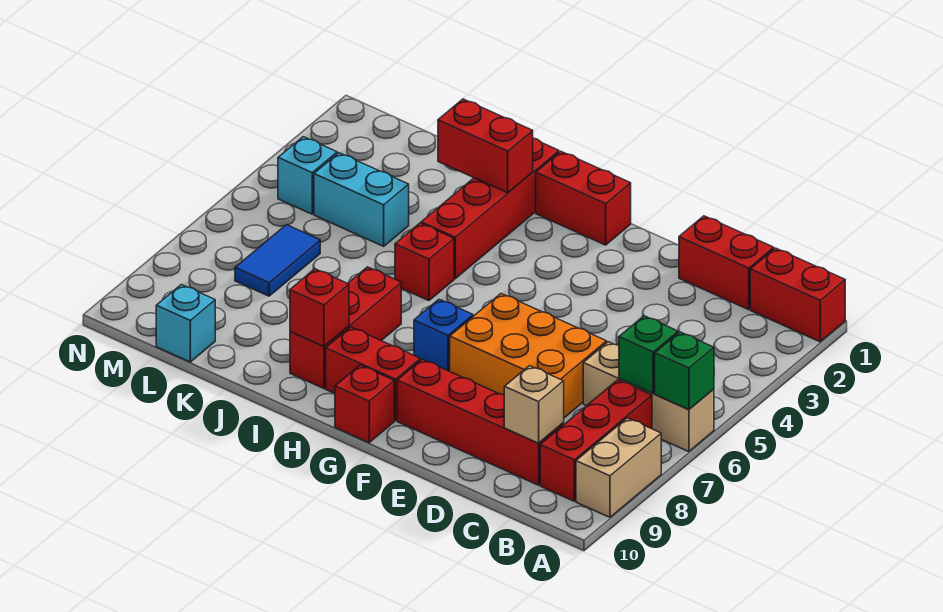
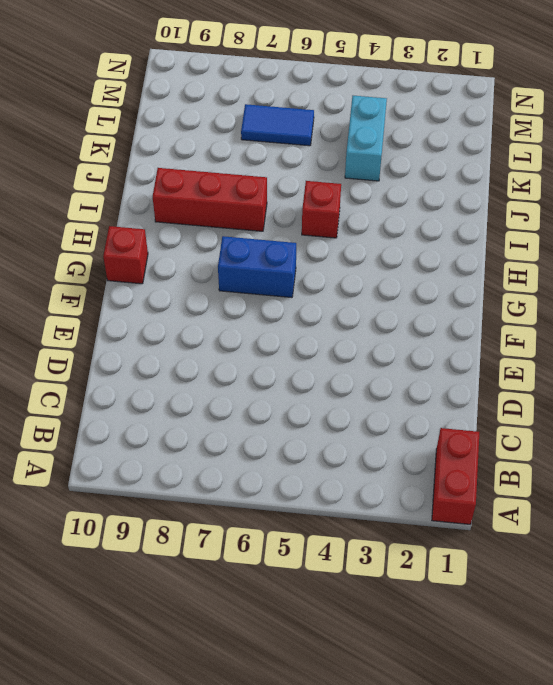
blue brick G6:G7 level 1 -> blue brick G7 level 1
none -> tan brick A6:C6 level 1
none -> tan brick A8:A9 level 1
none -> red brick B7:B9 level 1

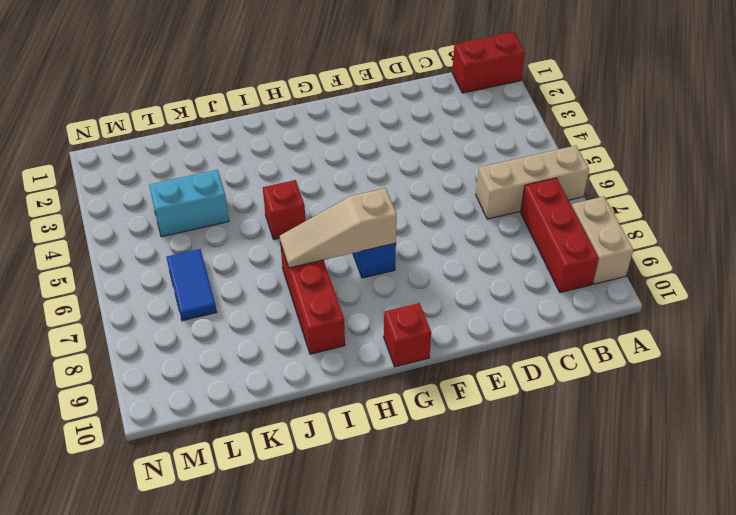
tan slope G7:I7 level 2 top G -> none
none -> red brick C1:D1 level 1
none -> red brick C9:F9 level 1
none -> orange brick D6:F7 level 1

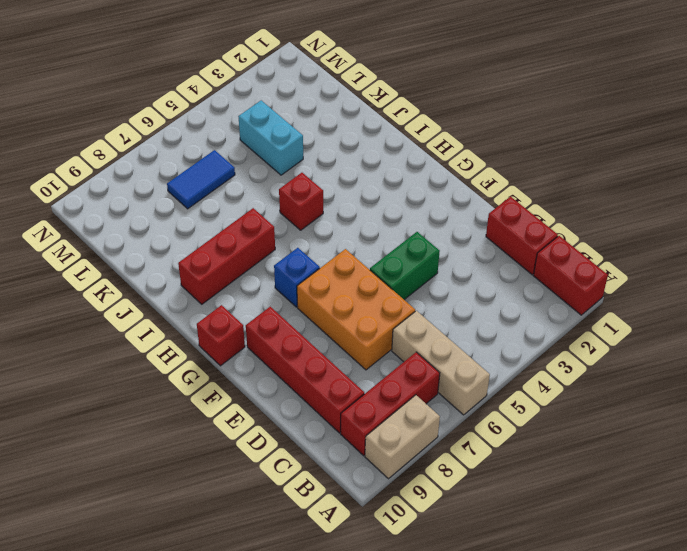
green brick E4:E5 level 1 -> none
none -> red brick G1:H1 level 1
none -> red brick G9:H9 level 1
none -> red brick I1:I4 level 1

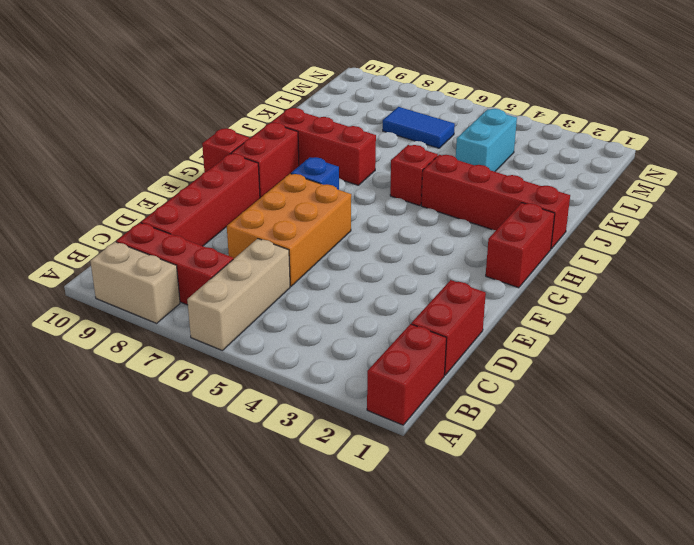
none -> cyan brick L10 level 1
none -> cyan brick M4 level 1
none -> green brick A6 level 2

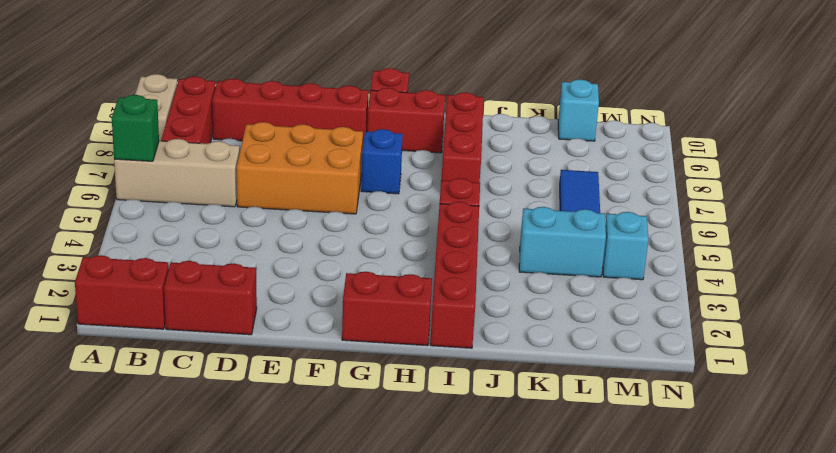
none -> green brick B6 level 2
none -> tan brick C9 level 2
none -> red brick I2:J2 level 2

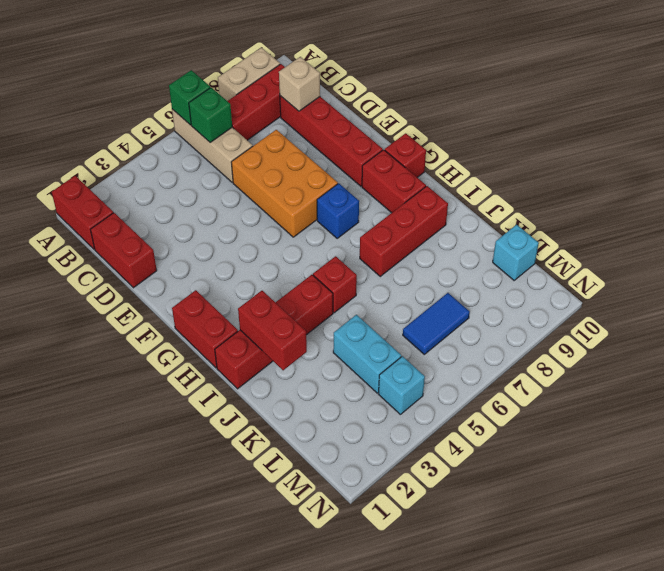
none -> red brick I9 level 2

